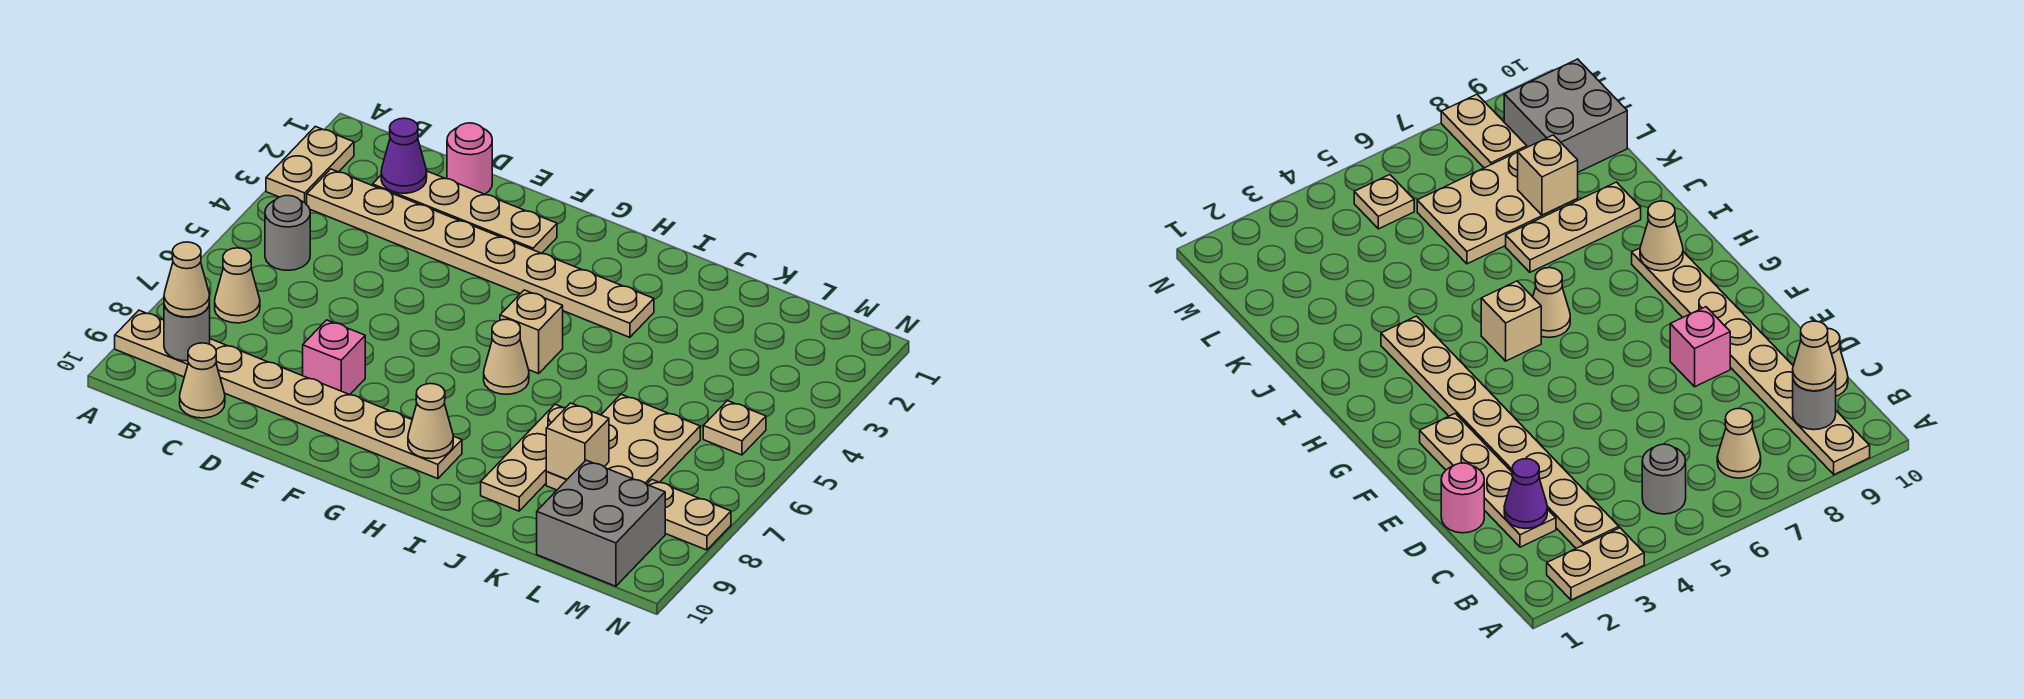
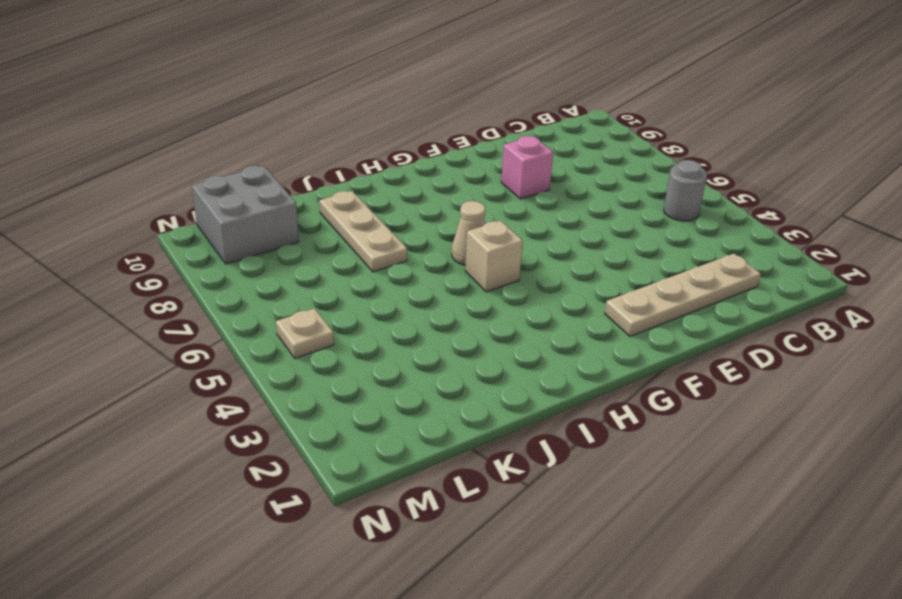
none -> tan plate A2:A3 level 1
none -> tan plate A9:H9 level 1
none -> tan plate B3:I3 level 1

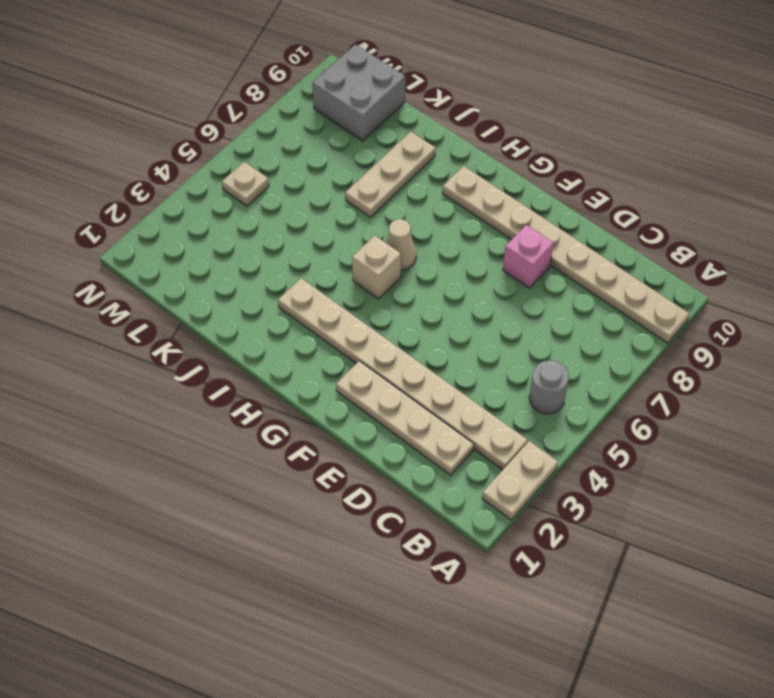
none -> tan cone B7 level 1
none -> tan cone C10 level 1
none -> pink round brick D1 level 1

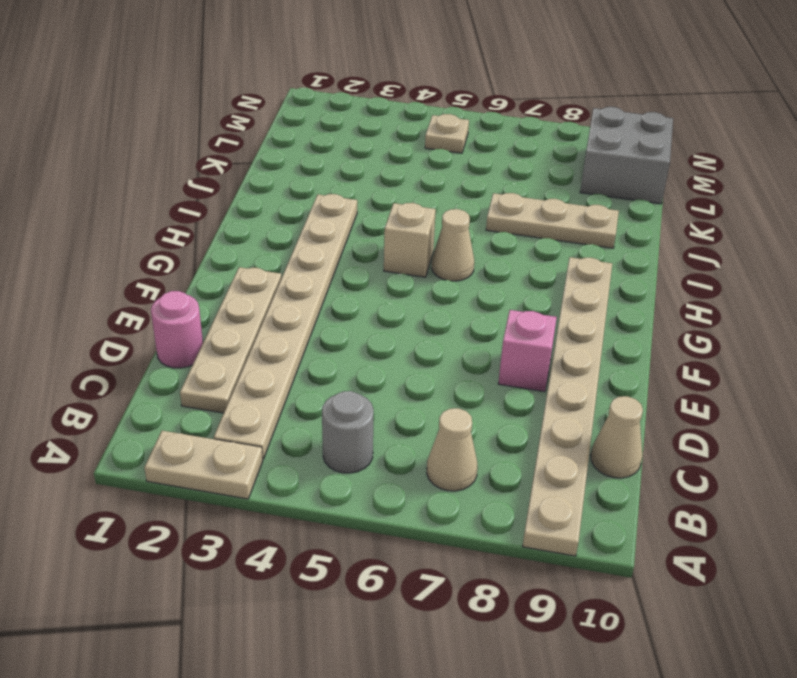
none -> tan plate K6:L8 level 1
none -> tan plate M8:N8 level 1
none -> grey round brick B9 level 2

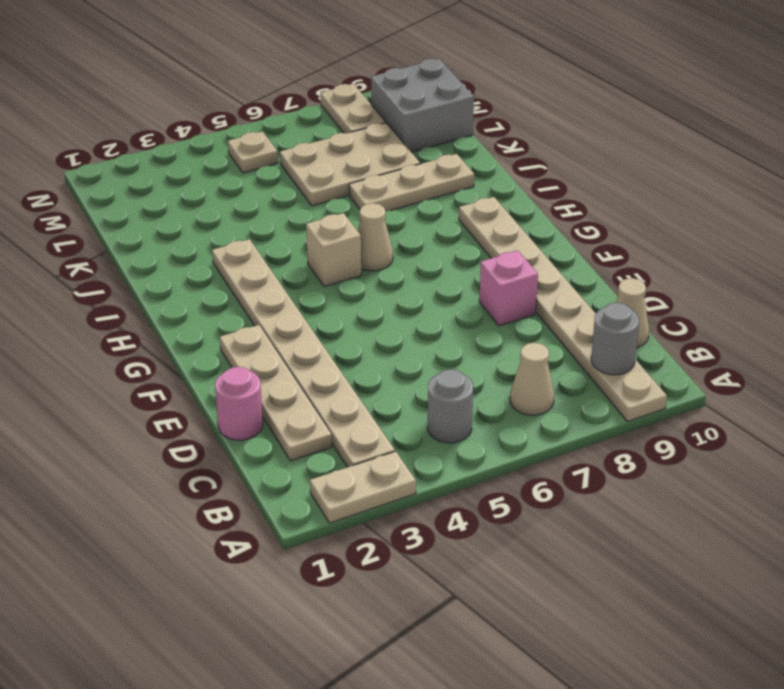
none -> purple cone C2 level 2
none -> tan cone H9 level 2
none -> tan brick K8 level 2

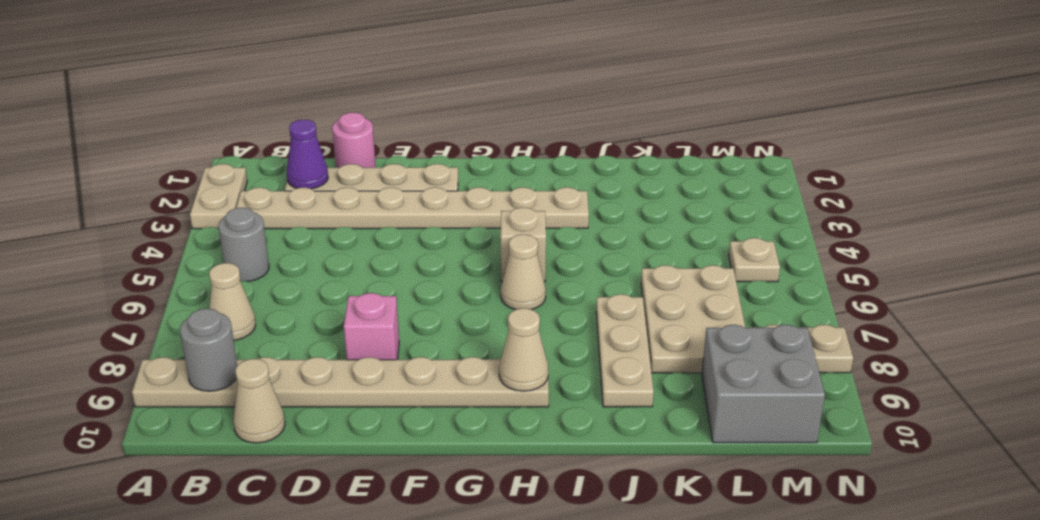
none -> tan brick K8 level 2
none -> tan cone B9 level 3

